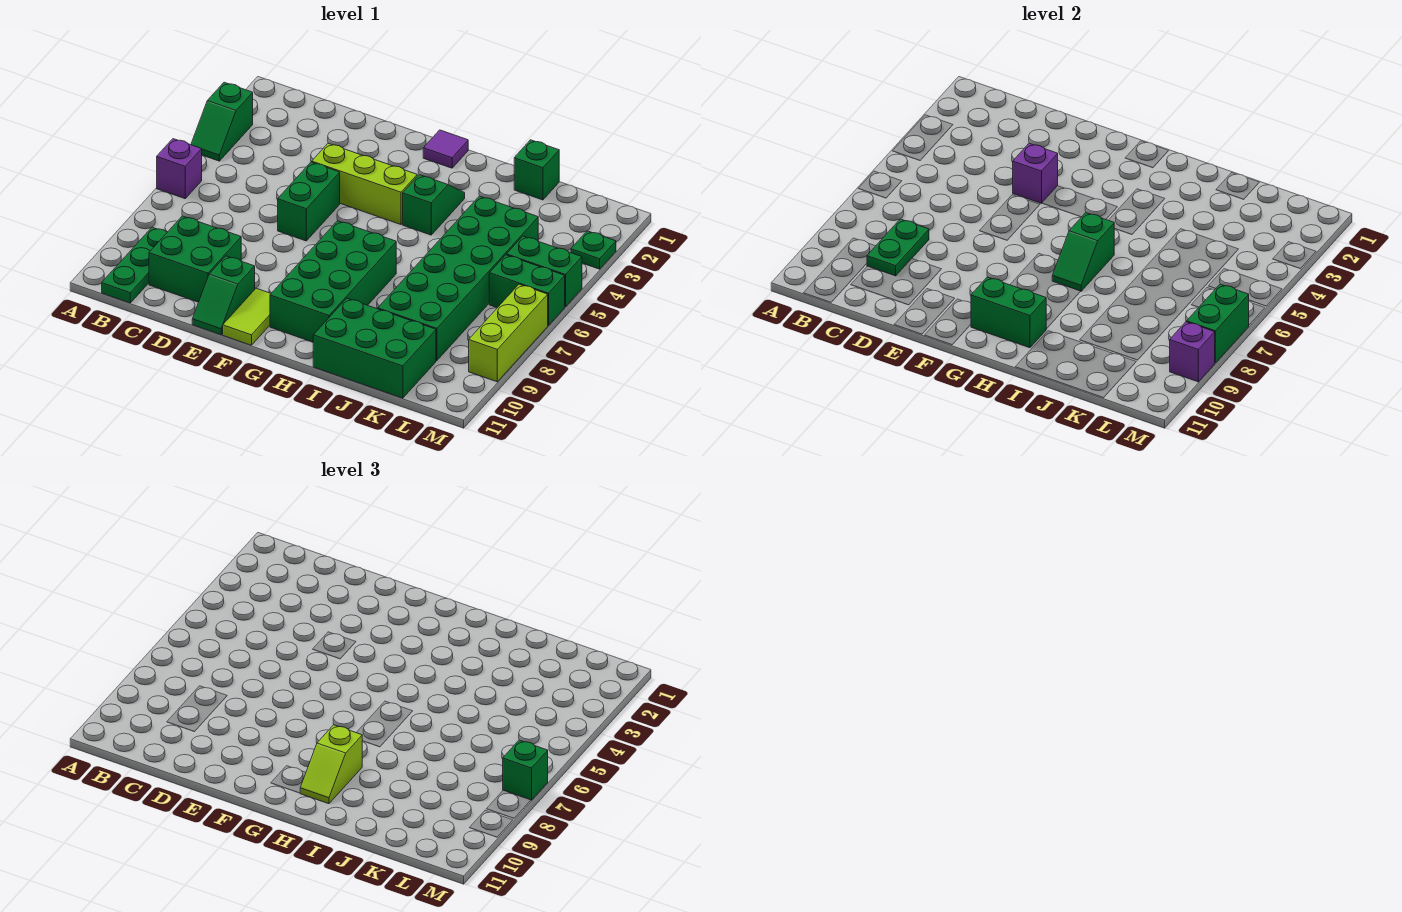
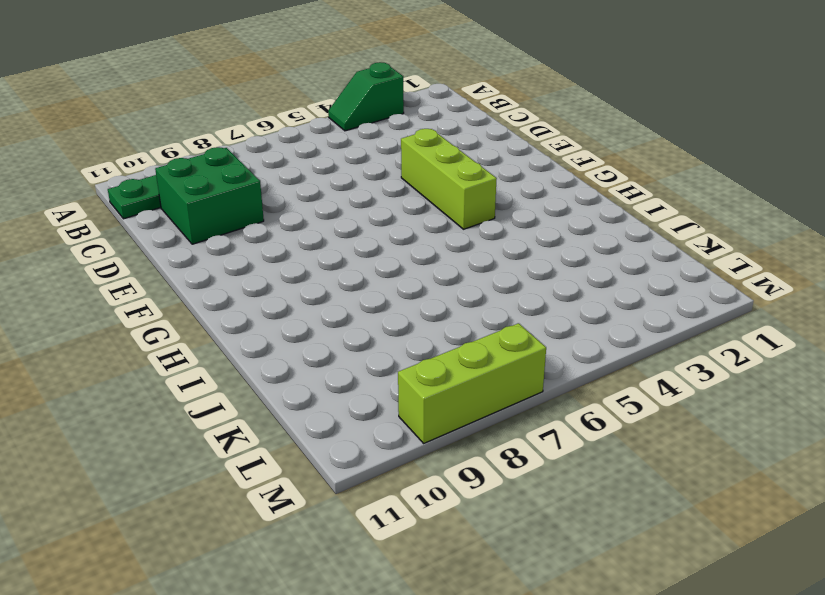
none -> purple brick A6 level 1
none -> green brick E5:E6 level 1
none -> green slope E10:E11 level 1 top 10

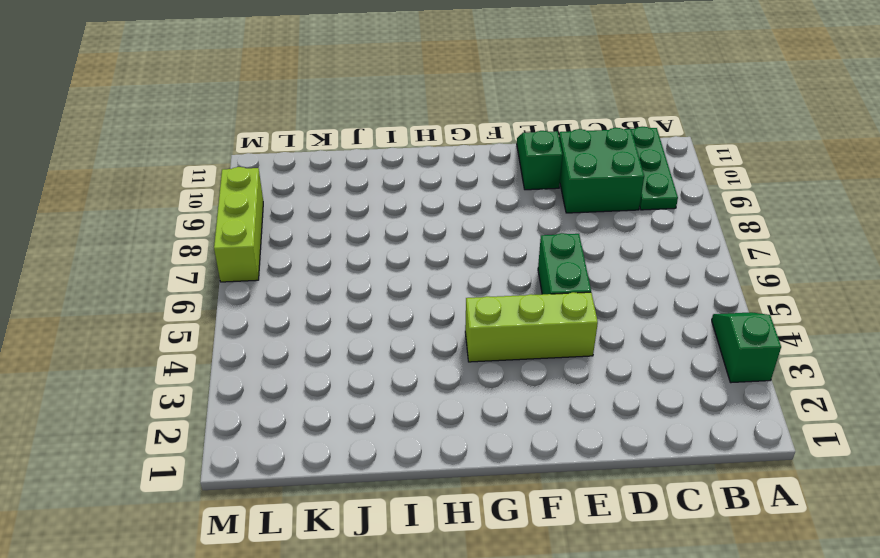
none -> purple brick A6 level 1
none -> lime tile F10:F11 level 1
none -> purple tile G1 level 1

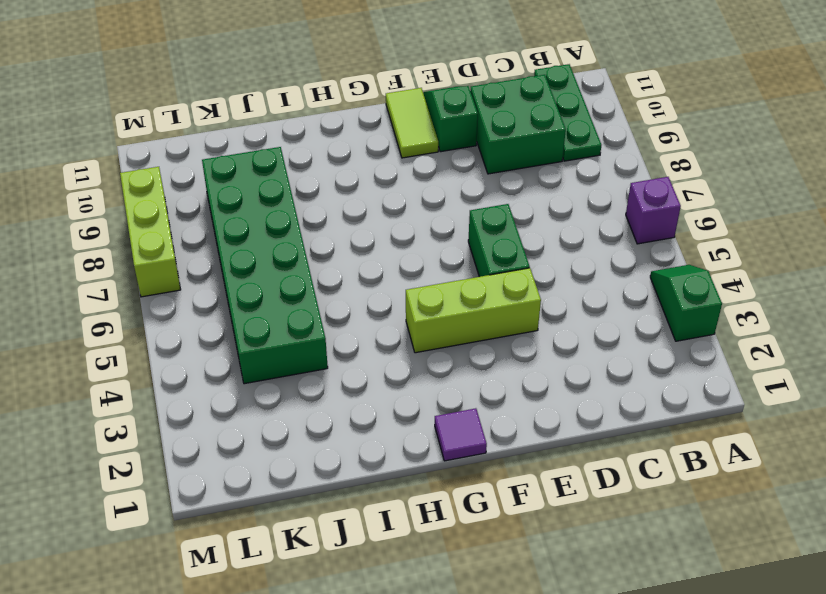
none -> green brick G7:H10 level 1
none -> green slope H3:H4 level 1 top 4
none -> green brick I10:K11 level 1

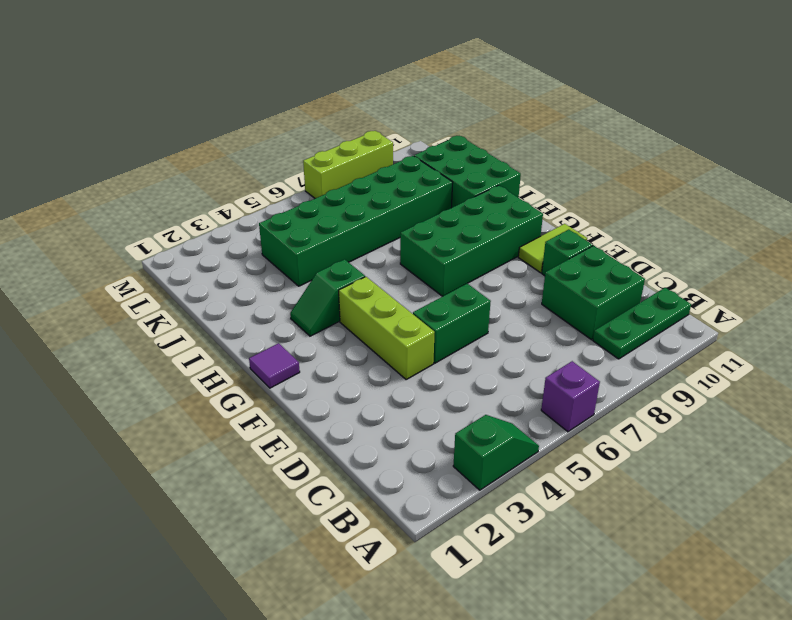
none -> green brick J1 level 1
none -> green brick L5:M5 level 1
none -> green brick L6:M6 level 1

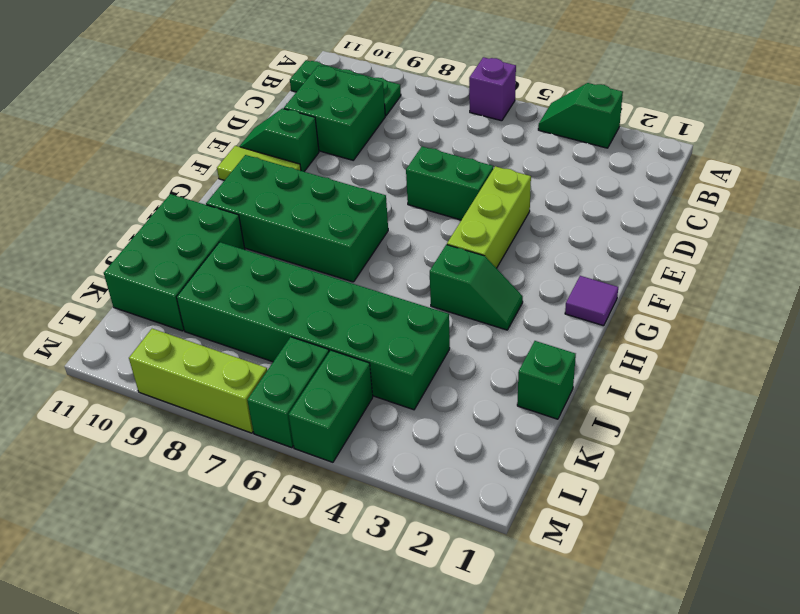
none -> green plate M3 level 1
none -> green plate C8:C9 level 2
none -> purple brick E4 level 2

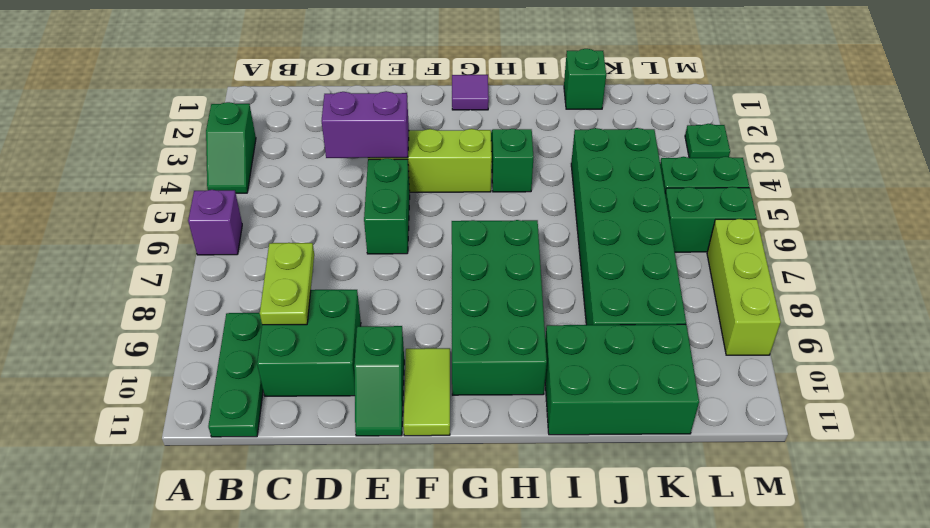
lime plate C8:C9 level 2 -> green plate C8:C9 level 2
purple brick D4:E4 level 2 -> purple brick E4 level 2
none -> green brick G10:H10 level 2
none -> green slope H6:H7 level 2 top 6
none -> green brick M7:M8 level 2

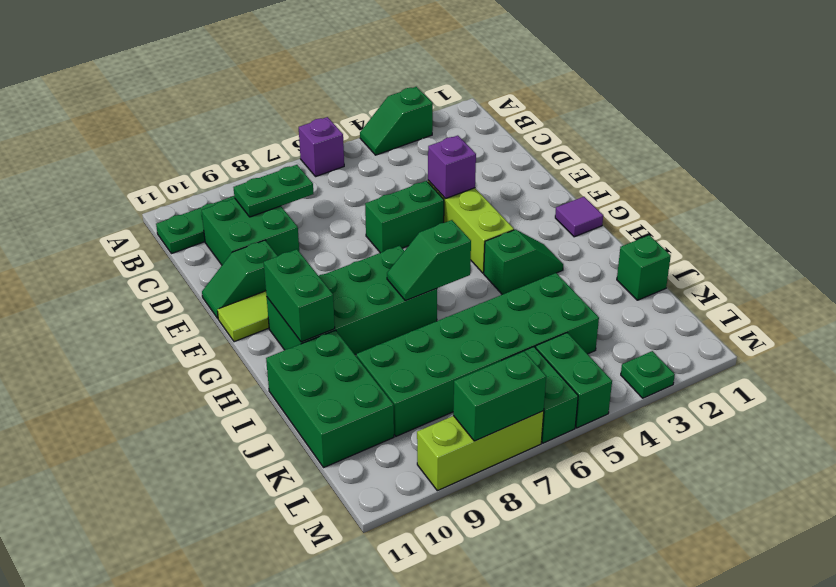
none -> purple brick M9 level 2
none -> lime slope H9:H10 level 3 top 9
none -> green brick M7 level 3

